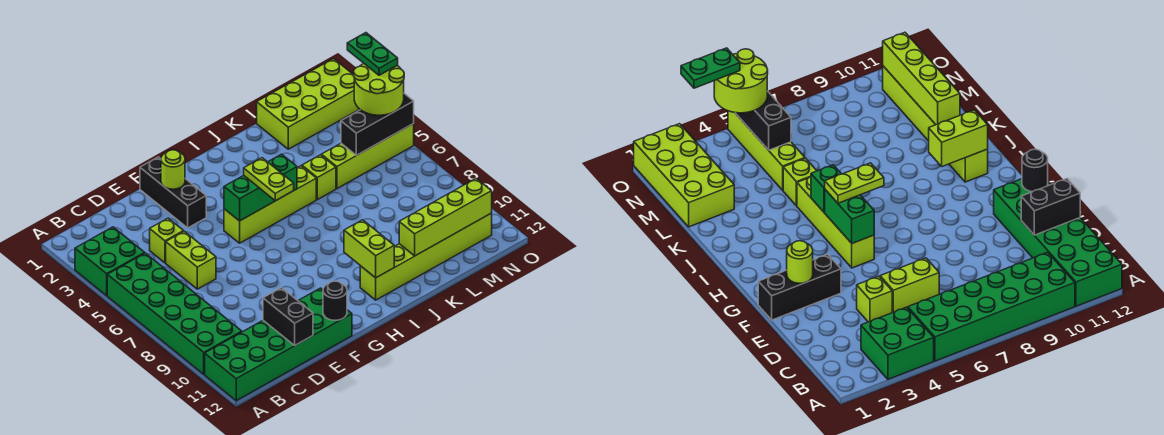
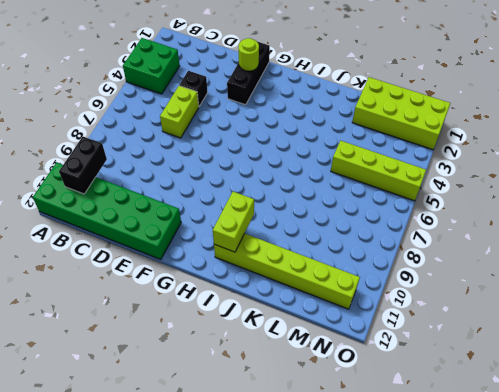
black brick B10:B11 level 2 -> black brick D11:D12 level 2
black brick D4 level 1 -> lime brick D4 level 1
none -> green brick A5:B10 level 1
none -> lime brick G5:J5 level 1
none -> lime brick K5 level 1

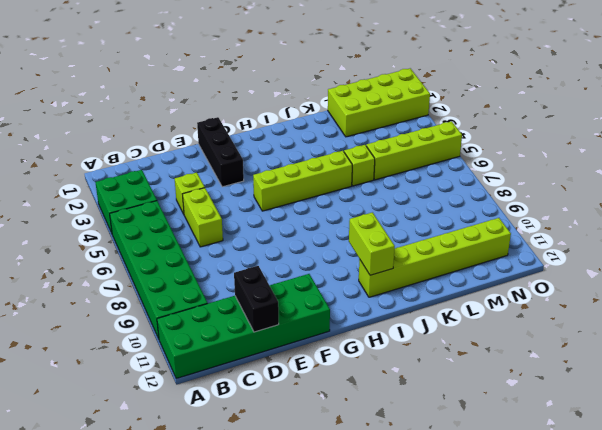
none -> lime round brick F2 level 2
none -> black round brick F12 level 2
none -> green brick G5:H5 level 2

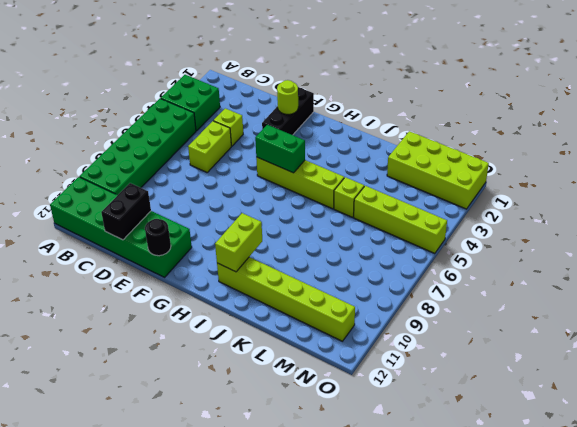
none -> green brick I5 level 2
none -> lime brick K11:N11 level 2
none -> black brick M5:O5 level 2

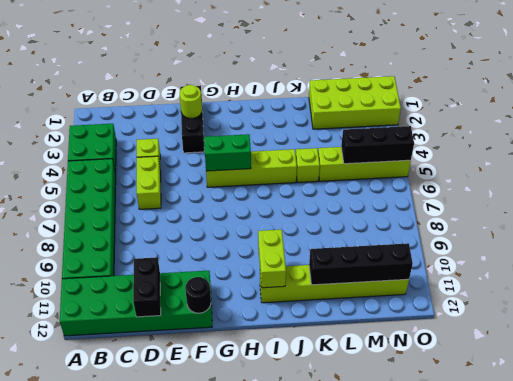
black brick K11:N11 level 2 -> lime brick K11:N11 level 2
none -> green brick I5 level 2
none -> lime plate H5:H6 level 3
none -> lime round brick N4:O5 level 3

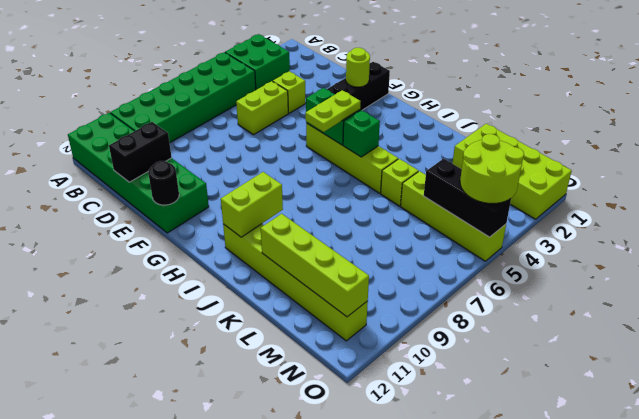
none -> green plate O3:O4 level 4

